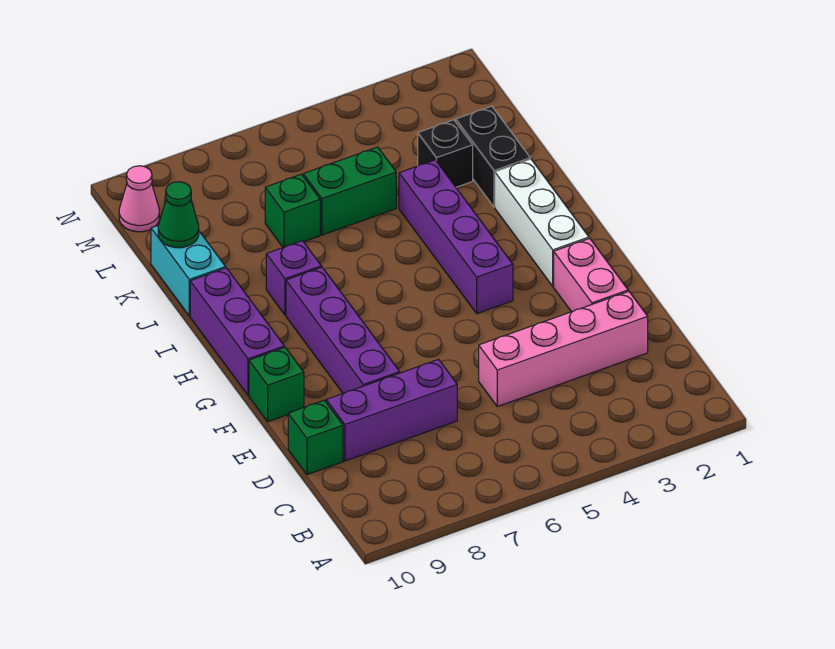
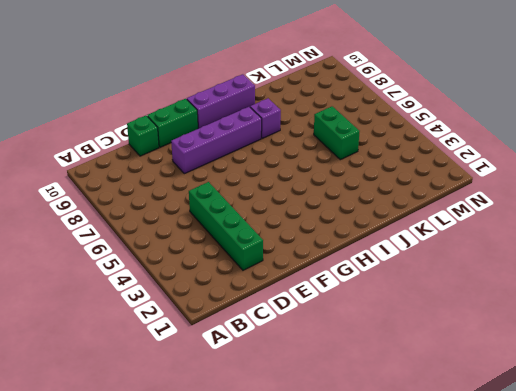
green brick D2:D5 level 1 -> pink brick D2:D5 level 1
green brick E10:F10 level 1 -> green brick F10 level 1
none -> purple brick D7:D9 level 1
none -> pink brick E2:F2 level 1
none -> white brick G2:I2 level 1

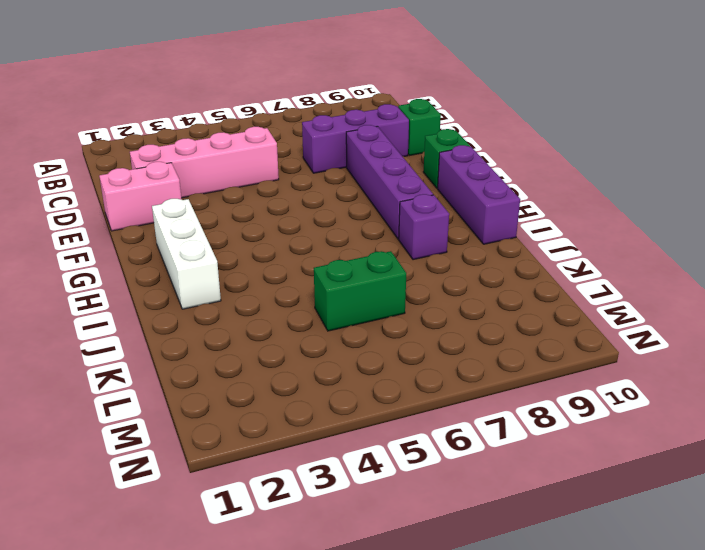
pink brick E1:E2 level 1 -> pink brick E2:F2 level 1
none -> purple brick G4:J4 level 1
none -> black brick J2:K2 level 1
none -> cyan brick J10:K10 level 1

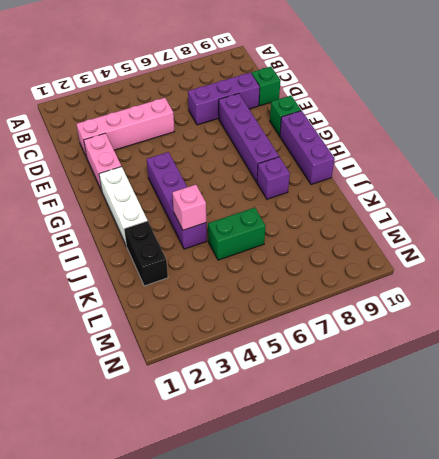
pink brick J4 level 2 -> none
none -> cyan brick J10:K10 level 1
none -> black brick K3 level 1
none -> green brick K7 level 1

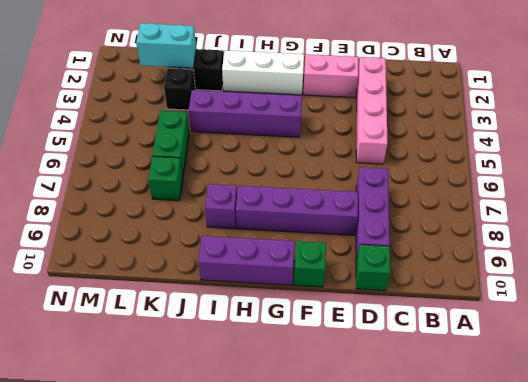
cyan brick K2:L2 level 2 -> cyan brick J10:K10 level 1
none -> pink cone M10 level 1
none -> green cone K10 level 2

